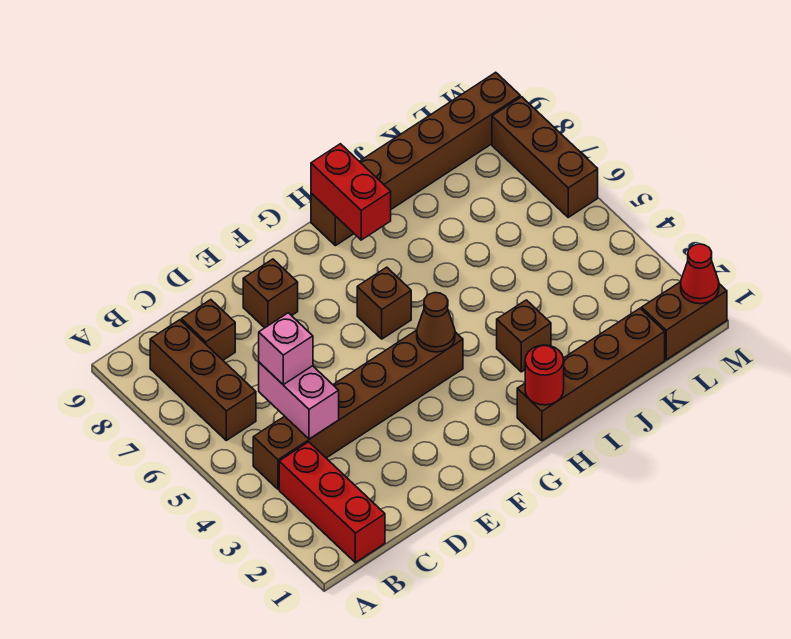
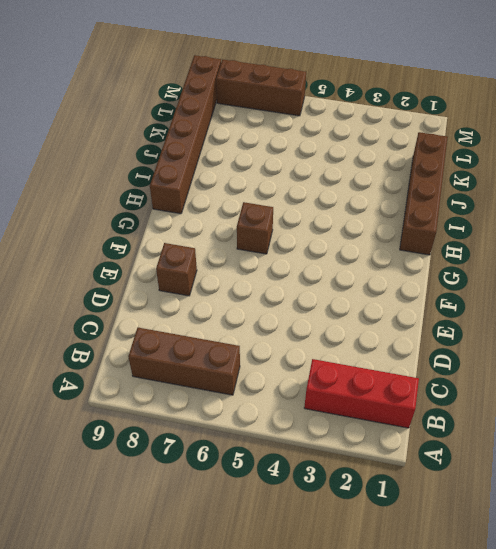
none -> brown brick B4:G4 level 1
none -> brown brick C8 level 1
none -> brown brick I3 level 1

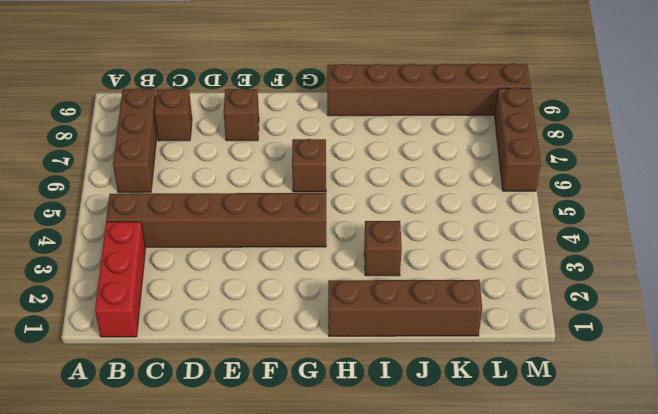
none -> brown brick L1:M1 level 1
none -> pink brick C4:C5 level 2
none -> brown cone G4 level 2

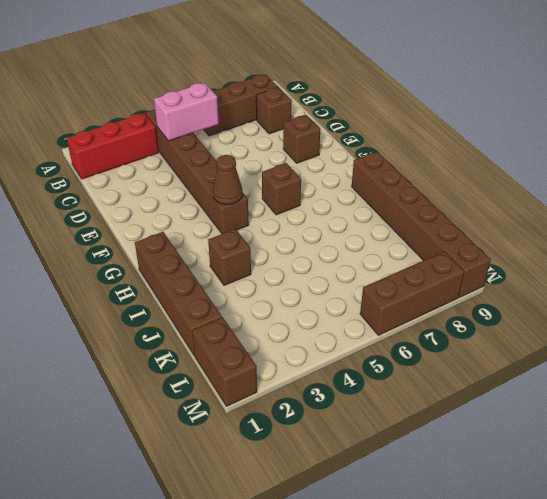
none -> red round brick H1 level 2
none -> red brick H8:H9 level 2
none -> red cone M1 level 2

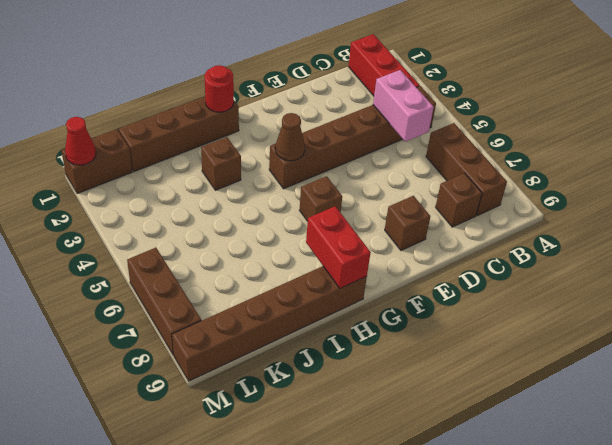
none -> pink brick C5 level 3

